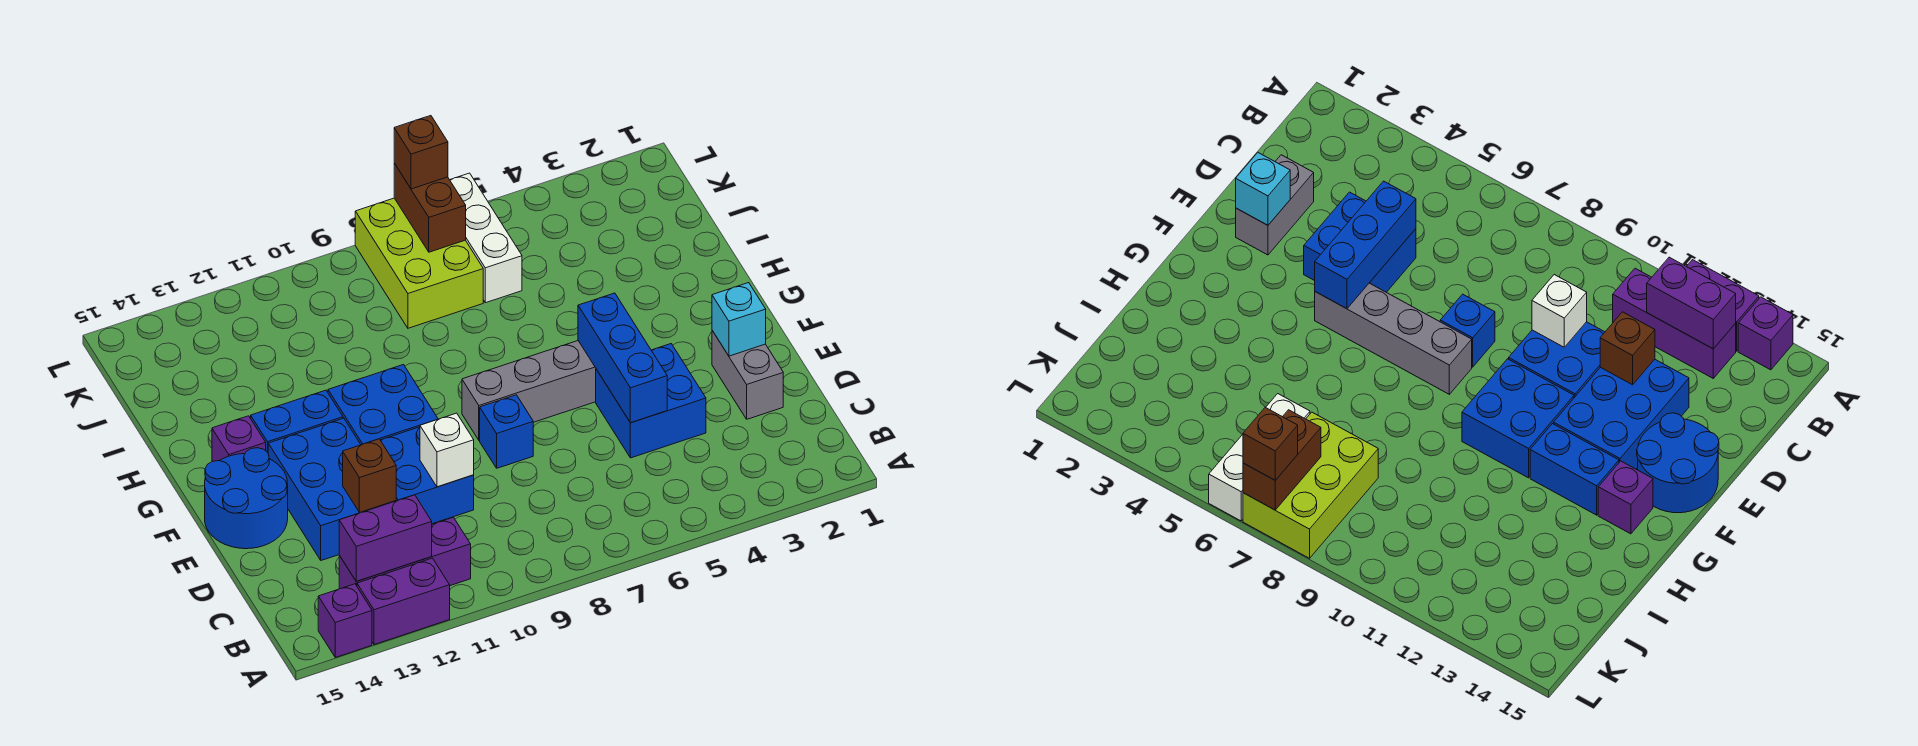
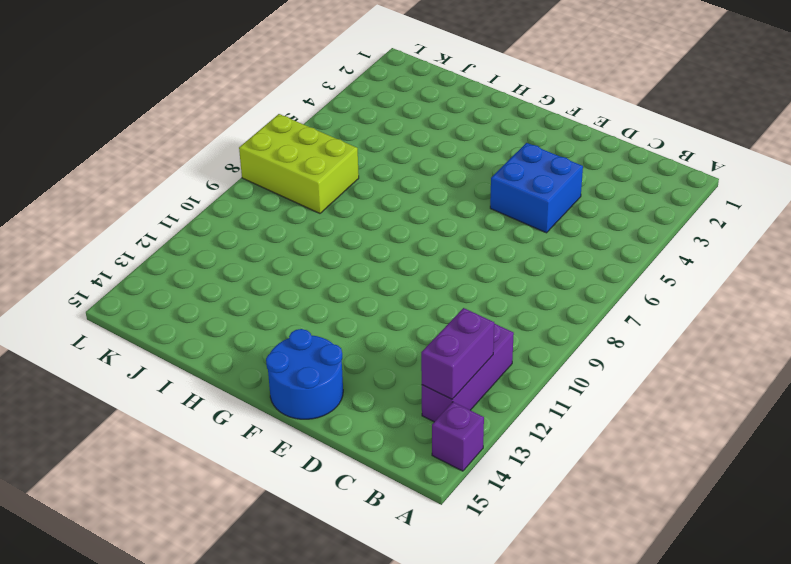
none -> purple brick A12:A13 level 1
none -> grey brick D2:E2 level 1
none -> blue brick D10:E11 level 1

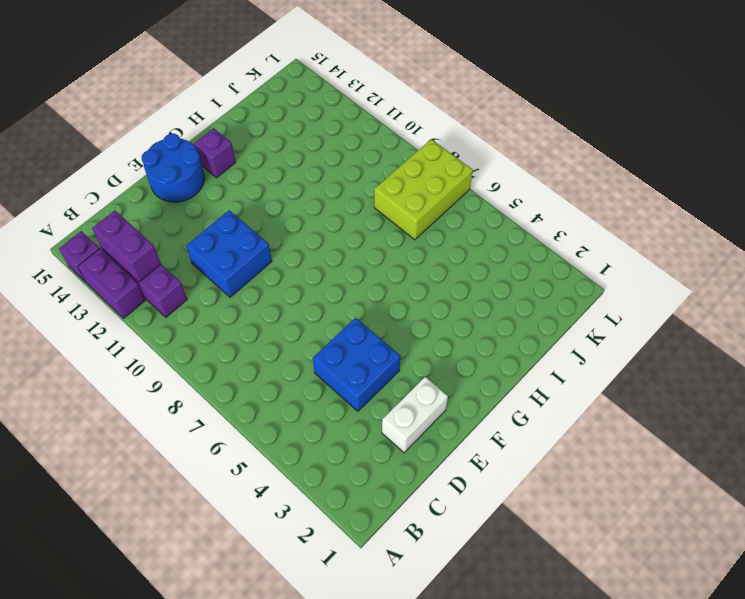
white brick D2:E2 level 1 -> grey brick D2:E2 level 1
none -> blue brick D12:F13 level 1
none -> blue brick E8 level 1
none -> grey brick F5:F8 level 1

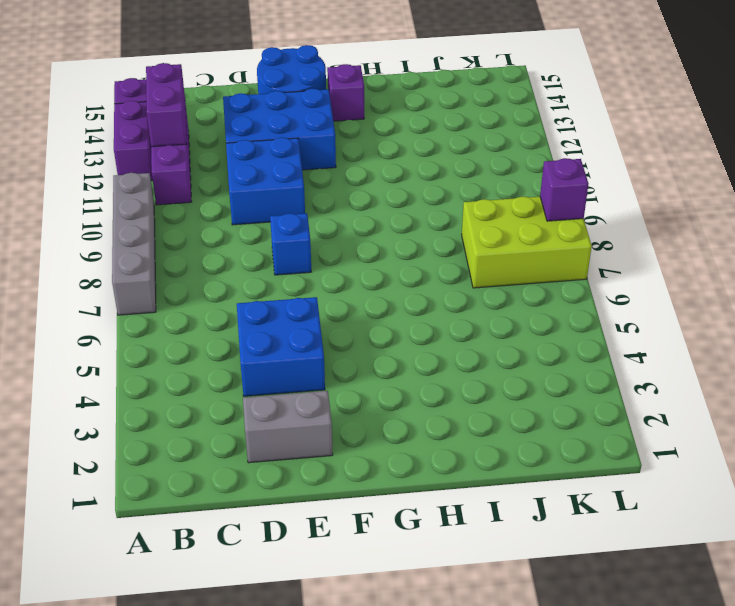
grey brick A7:A10 level 1 -> grey brick F5:F8 level 1
purple brick L8 level 2 -> none
none -> blue brick F10:G11 level 1
none -> blue brick G12:G13 level 1
none -> white brick J6:L6 level 1

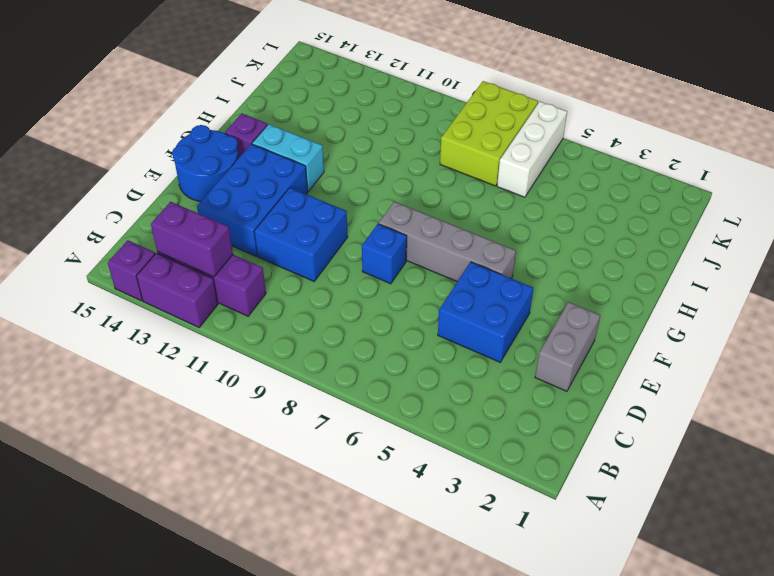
cyan brick G12:G13 level 1 -> blue brick G12:G13 level 1
none -> blue brick F10:G11 level 1
none -> blue brick D5:F5 level 2
none -> white brick D10 level 2

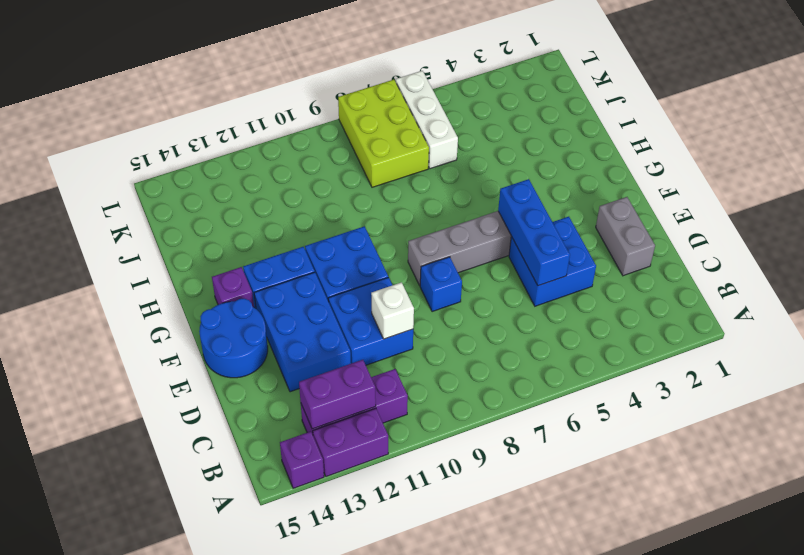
none -> brown brick D12 level 2
none -> cyan brick E2 level 2
none -> brown brick K7:L7 level 2

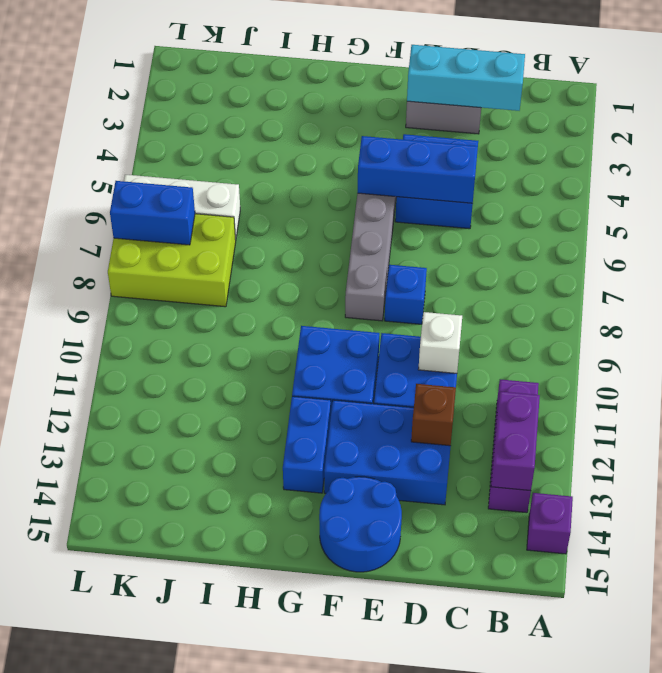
cyan brick C2:E2 level 2 -> cyan brick E2 level 2
blue brick K7:L7 level 2 -> brown brick K7:L7 level 2
none -> purple brick A12:A13 level 1
none -> purple brick G14 level 1
none -> brown brick L7 level 3

